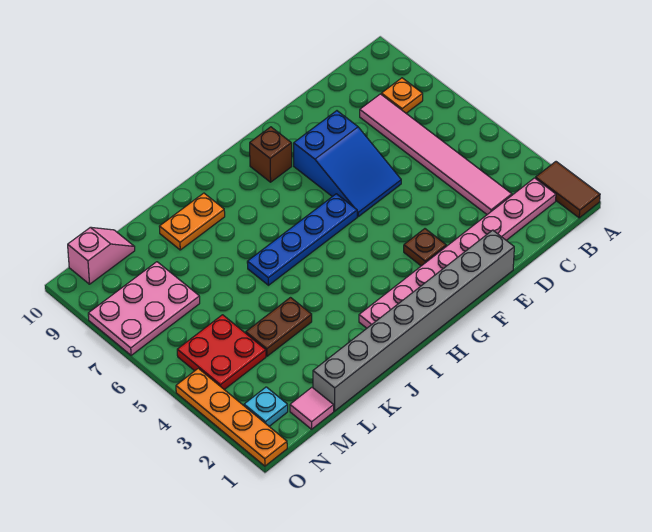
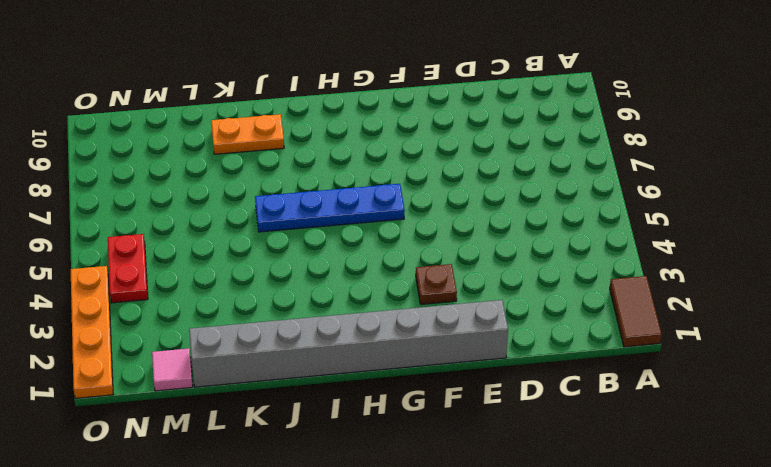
red plate N4:N5 level 1 -> red plate M4:N5 level 1
none -> pink plate B2:I2 level 1
none -> orange plate B8 level 1
none -> pink tile C3:C8 level 1

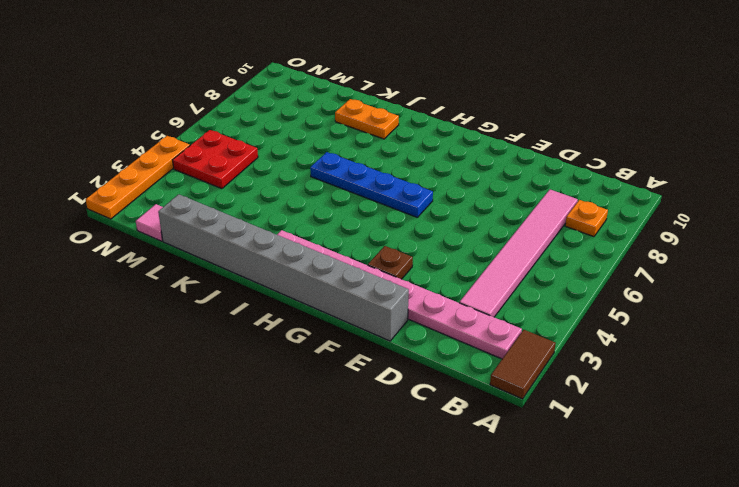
none -> blue slope E6:F8 level 1 top 8
none -> brown brick G9 level 1
none -> brown plate K4:L4 level 1

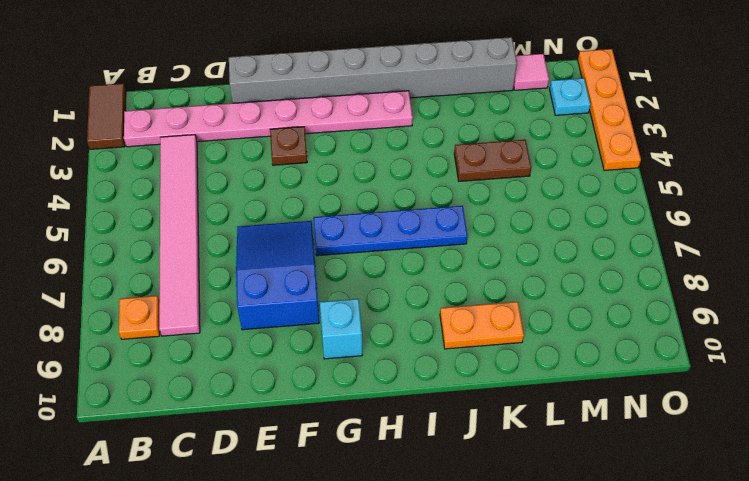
cyan brick G9 level 1 -> brown brick G9 level 1
none -> red plate M4:N5 level 1
none -> pink plate M7:O8 level 1
none -> pink slope M10:N10 level 1 top N

